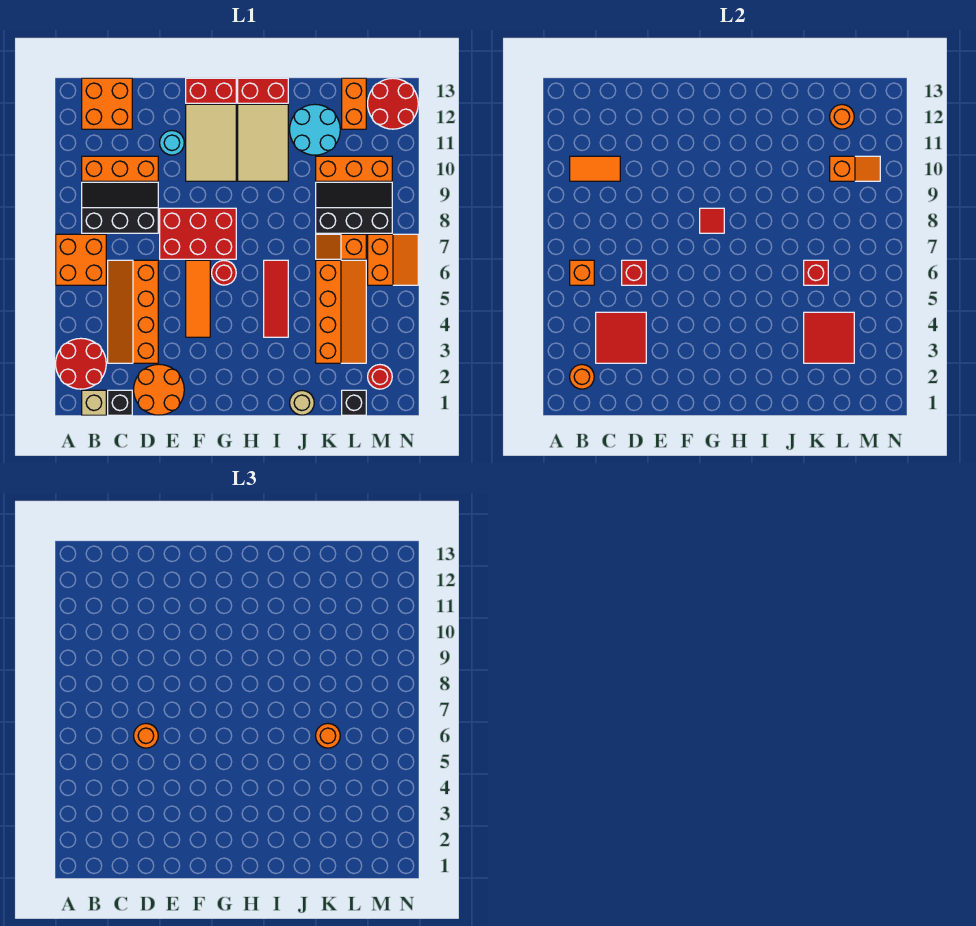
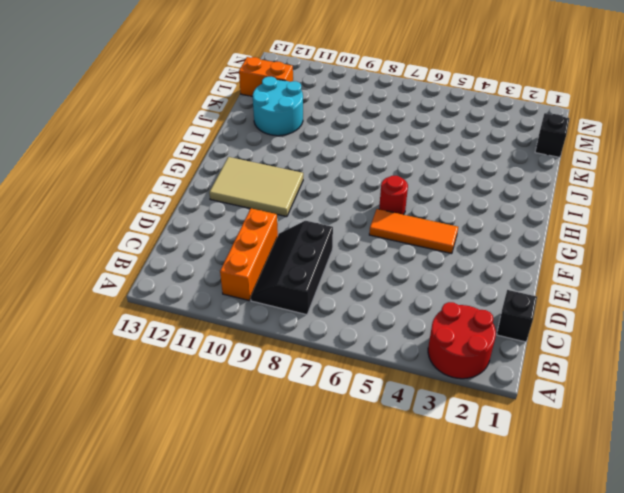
none -> orange brick A6:B7 level 1
none -> tan brick B1 level 1
none -> orange brick B12:C13 level 1
none -> orange slope C3:D6 level 1 top D

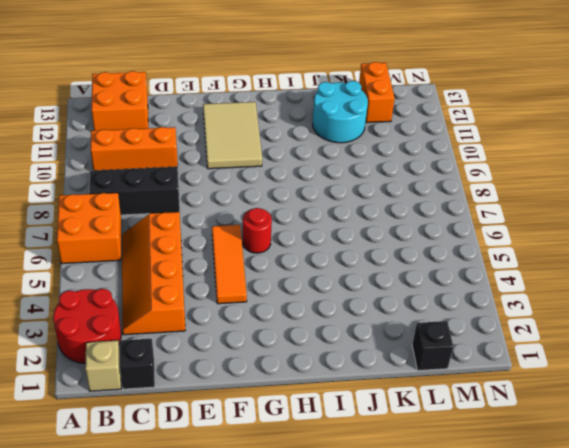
none -> orange round brick D1:E2 level 1
none -> red brick E7:G8 level 1
none -> cyan round brick E11 level 1
none -> red brick F13:G13 level 1

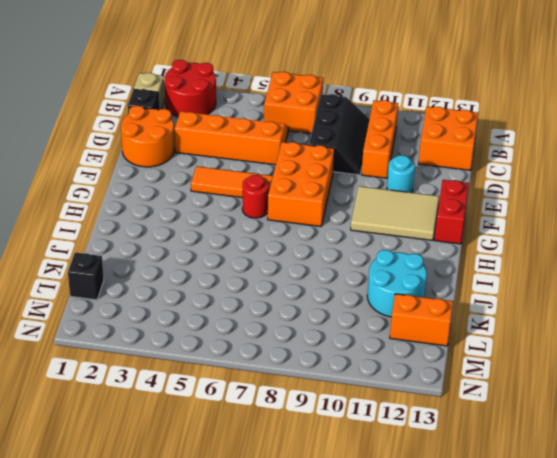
orange brick E7:G8 level 1 -> red brick E7:G8 level 1
none -> tan tile H10:I12 level 1
none -> red brick H13:I13 level 1
none -> red tile I4:I6 level 1
none -> tan round brick J1 level 1

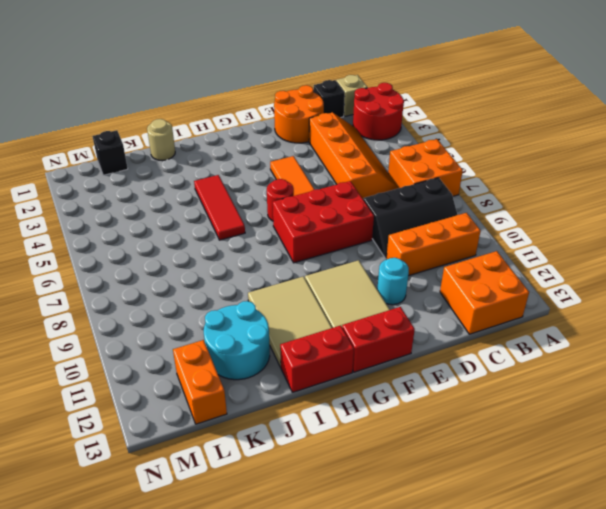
none -> orange slope K3:L6 level 1 top K
none -> orange slope K7:L7 level 1 top L
none -> black slope K8:M9 level 1 top 8
none -> orange brick K10:M10 level 1

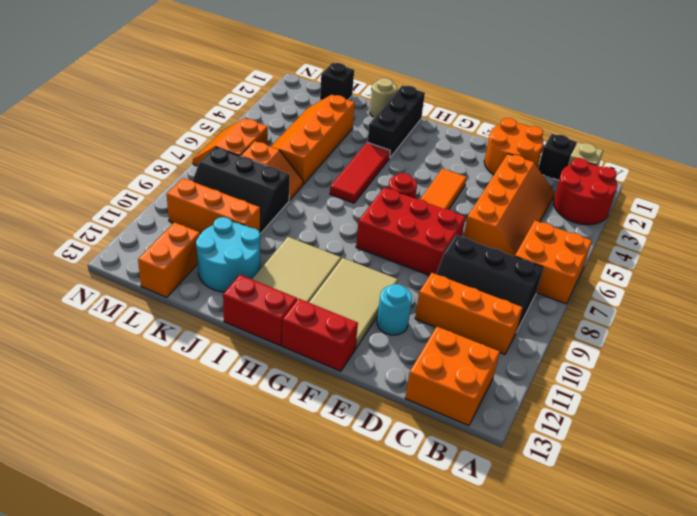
black brick I1:I3 level 1 -> none
none -> red round brick M2 level 1
none -> red round brick M12:N13 level 1
none -> orange round brick B2 level 2
none -> orange brick B6 level 2

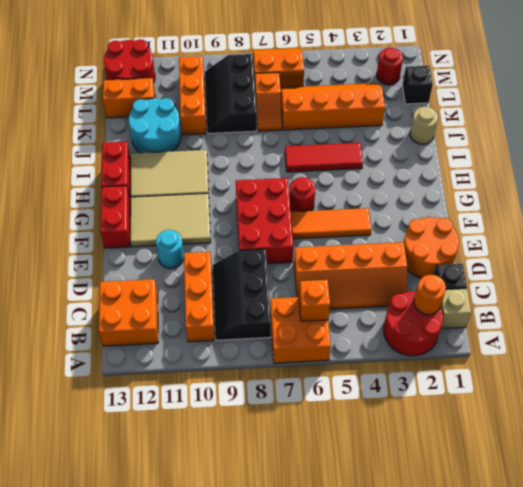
none -> orange tile B10:C10 level 2
none -> red tile C3:D4 level 2
none -> red brick D6 level 2
none -> red tile G8 level 2

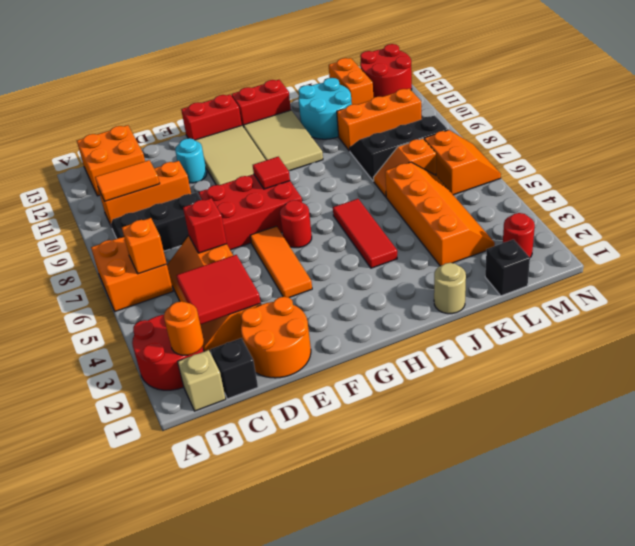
none -> red tile K3:L4 level 2
none -> red brick K6 level 2
none -> orange slope L10:M10 level 2 top L
none -> orange round brick L12 level 2

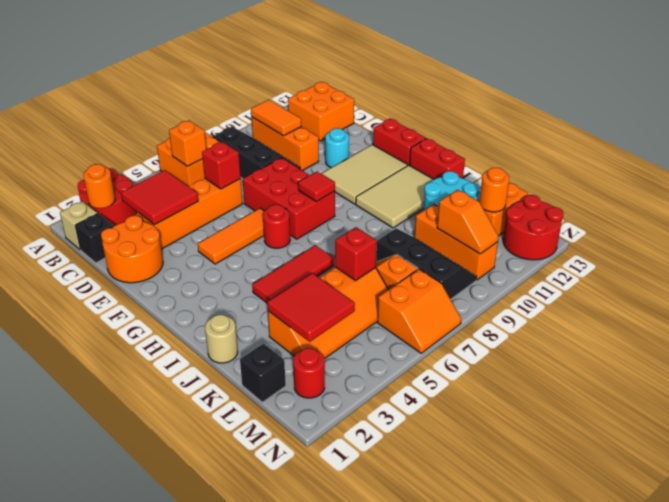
none -> orange round brick D6 level 3
none -> orange round brick K6 level 3

